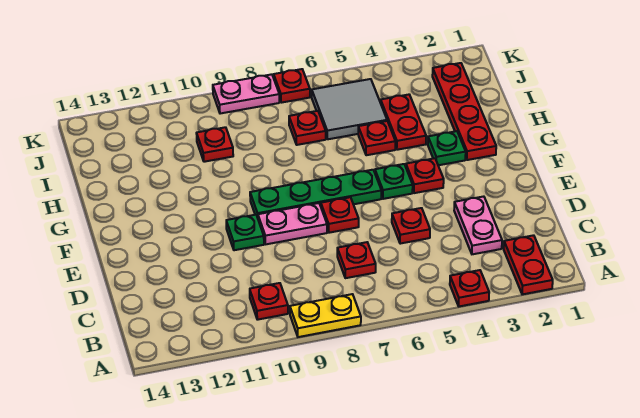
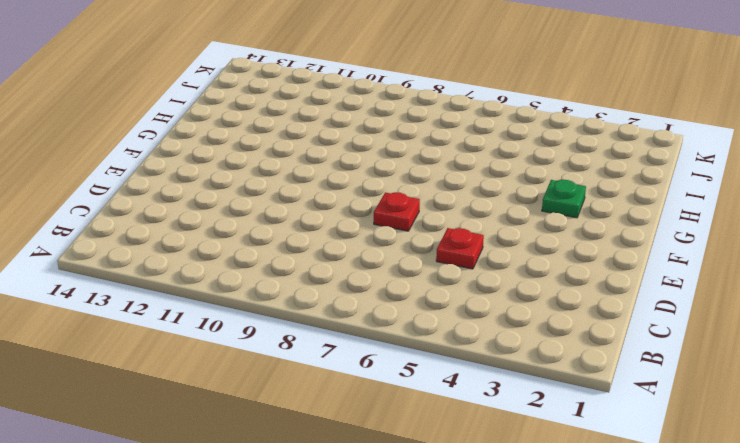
none -> red plate A2:B2 level 1
none -> red plate A4 level 1
none -> yellow plate A8:A9 level 1

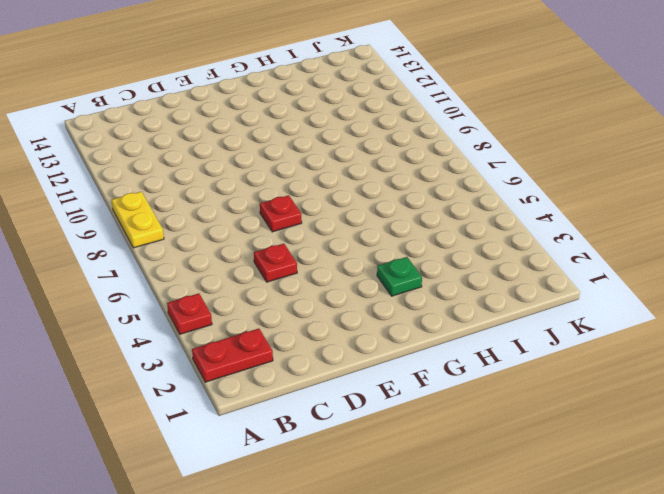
none -> red plate B10 level 1
none -> pink plate C3:D3 level 1
none -> red plate C7 level 1

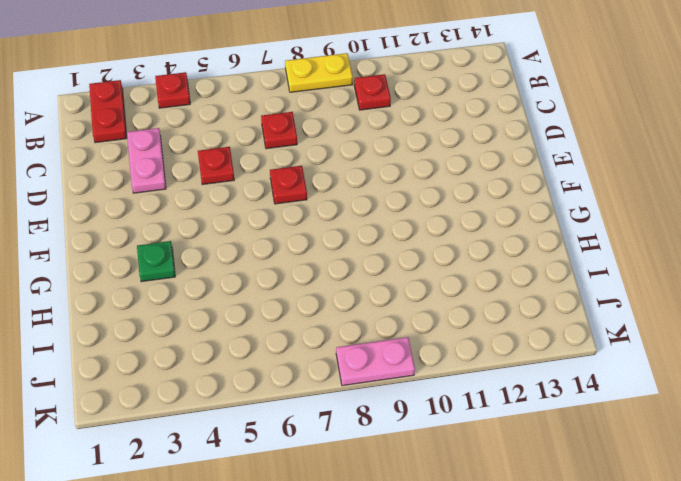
none -> pink plate E8:E9 level 1
none -> green plate E10 level 1
none -> red plate F4 level 1

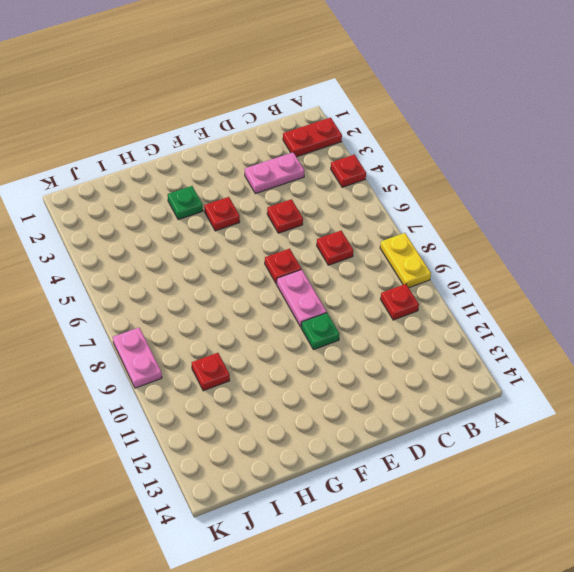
none -> green plate F5 level 1
none -> green plate F6:F9 level 1
none -> red plate G2:J2 level 1

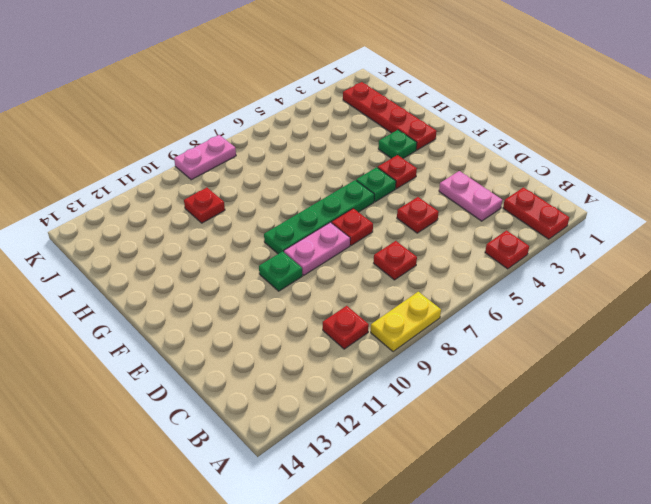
none -> red plate H4:I4 level 1
none -> red plate H5 level 1
none -> grey tile I5:J6 level 1

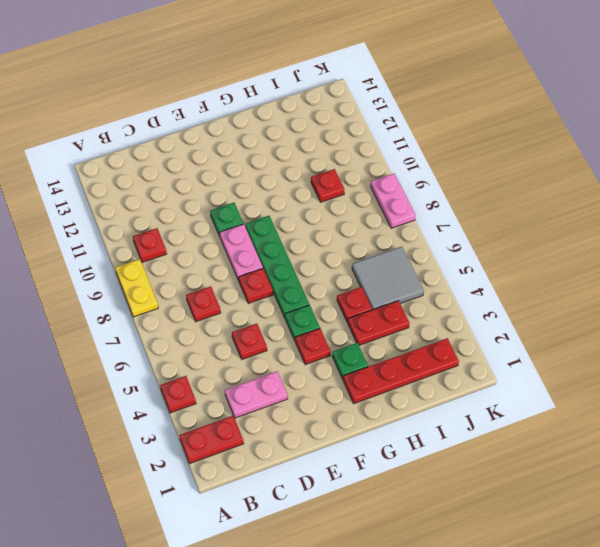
none -> red plate I7 level 1
none -> red plate K7 level 1

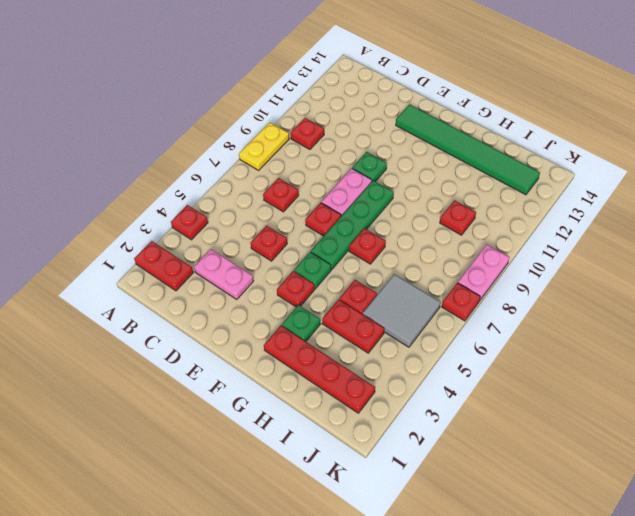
green tile E13:J13 level 1 -> none
red plate G7 level 1 -> red plate I7 level 1

